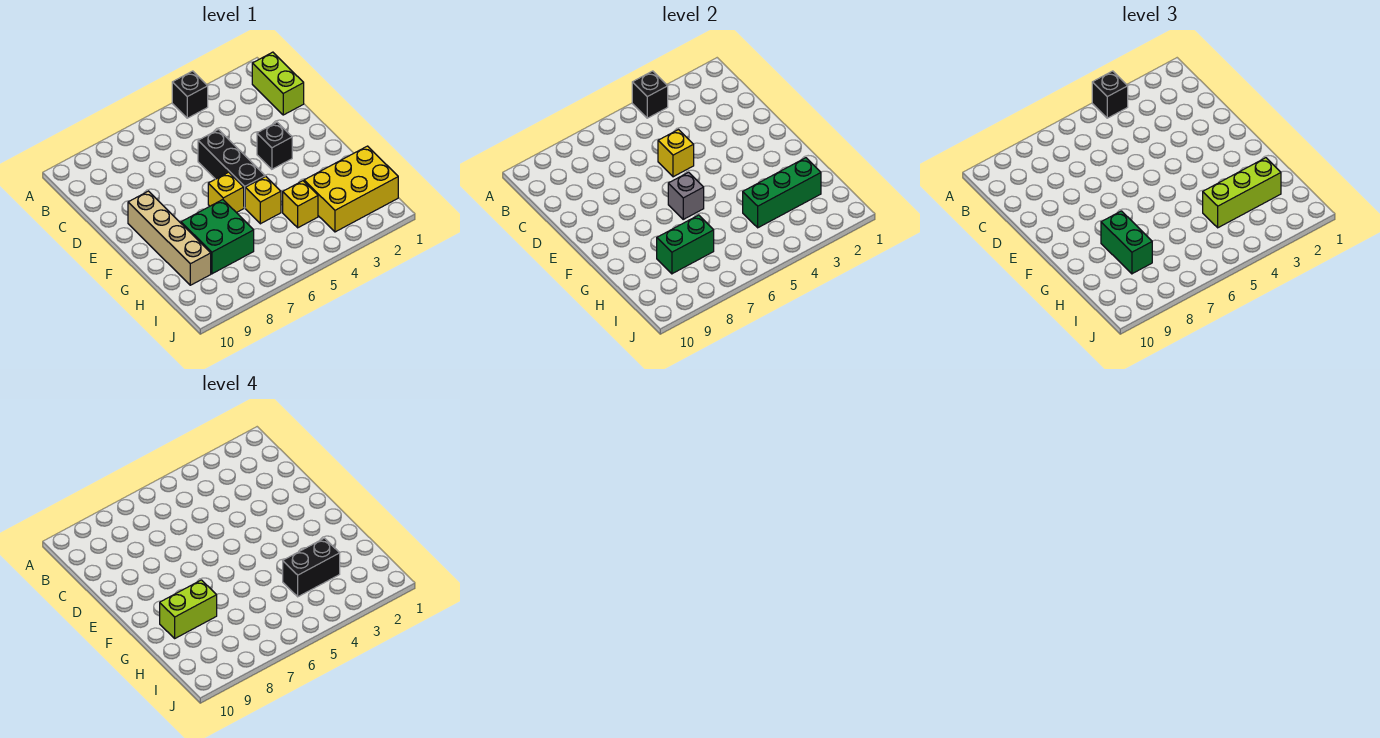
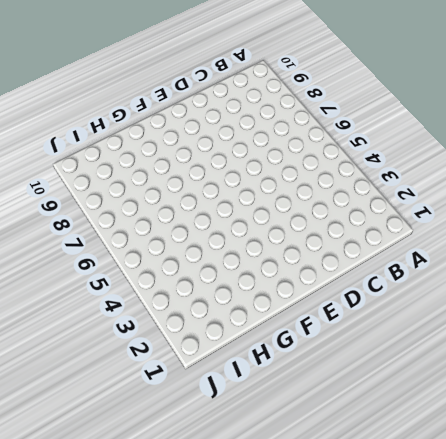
none -> black brick A4 level 1
none -> lime brick B1:C1 level 1
none -> black brick D5:F5 level 1

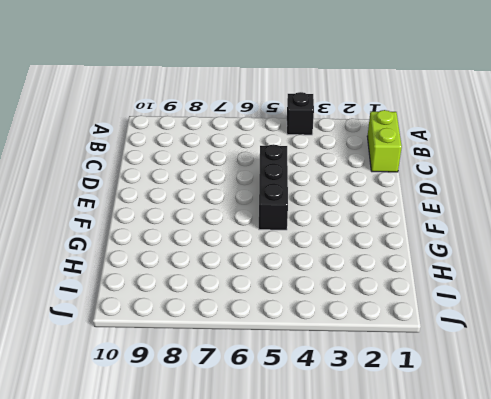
none -> black brick E3 level 1
none -> tan brick E9:H9 level 1
none -> yellow brick F6 level 1

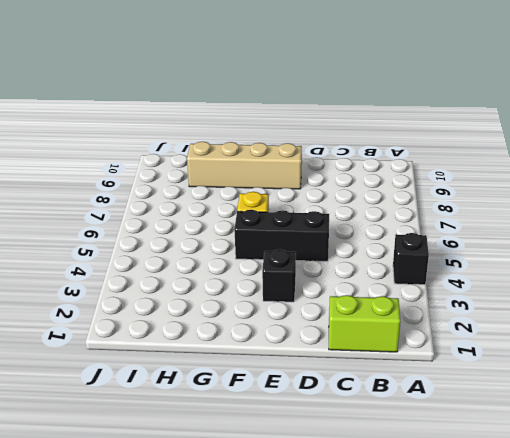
none -> yellow brick G5 level 1
none -> green brick G7:H8 level 1
none -> yellow brick H1:I3 level 1

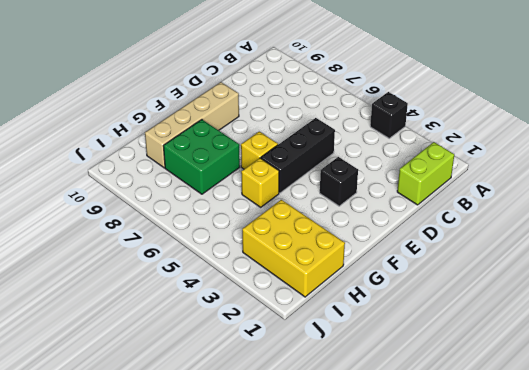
none -> yellow brick H4 level 1
none -> black brick A4 level 2
none -> yellow brick D5 level 2

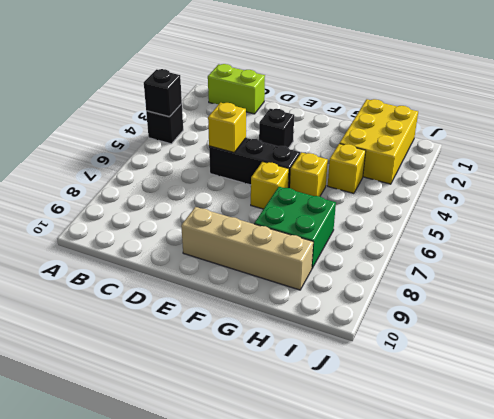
none -> grey brick F6 level 2
none -> green brick H2:H4 level 2
none -> green brick H7:H8 level 2

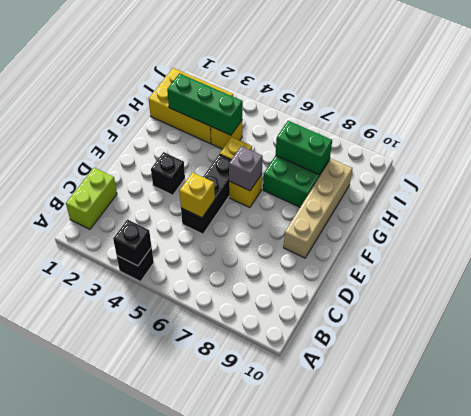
none -> black brick A4 level 3
none -> green brick G8:H8 level 3
none -> lime brick H2:H4 level 3

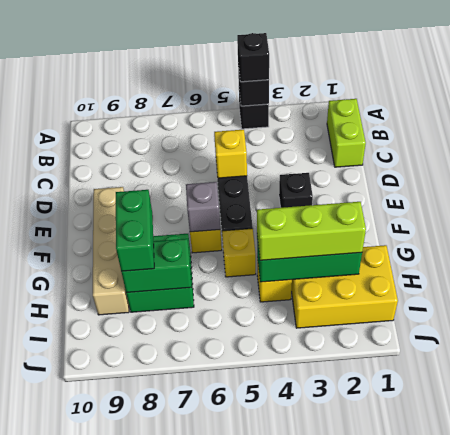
none -> lime brick G8:G9 level 4
none -> black brick H3:H4 level 4

